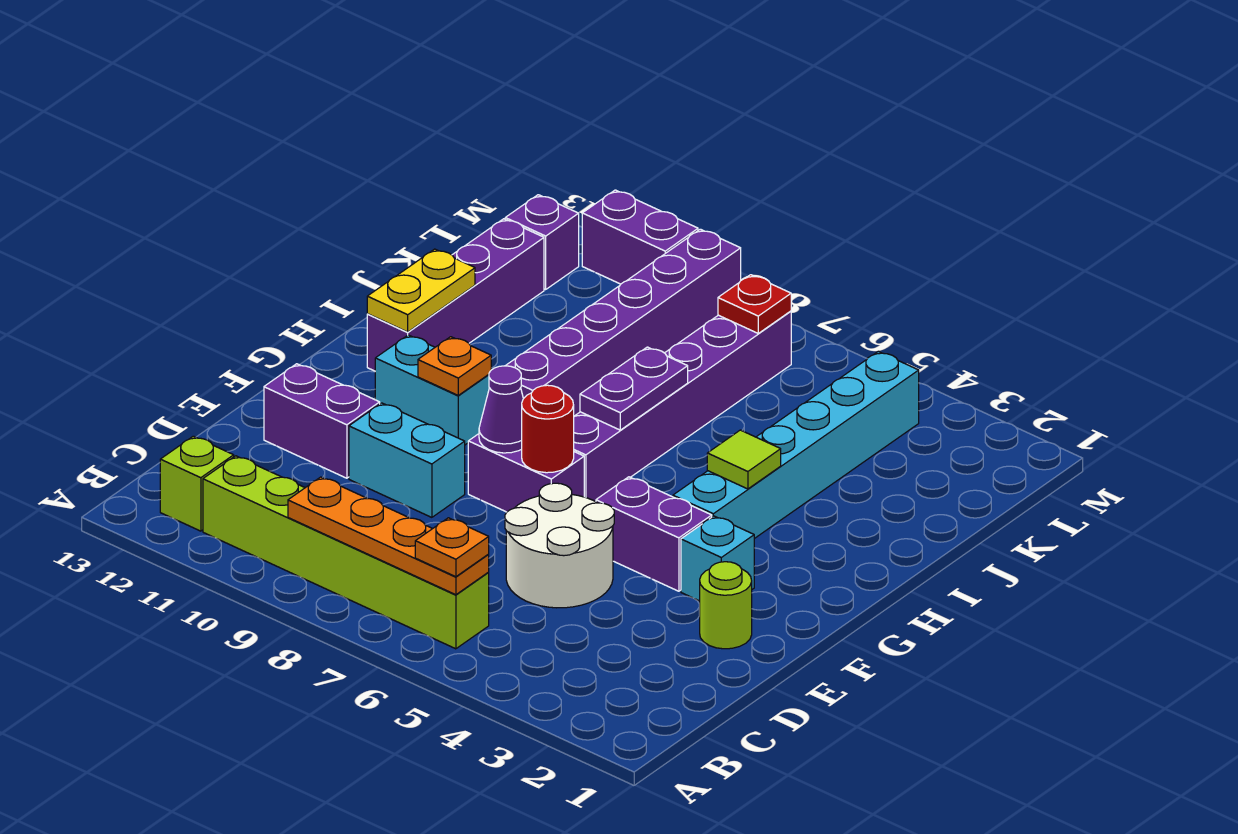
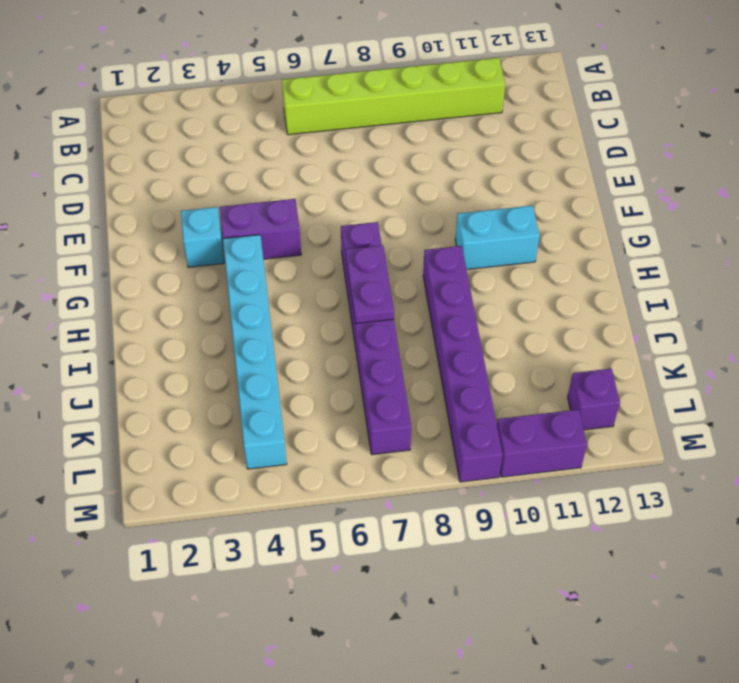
none -> lime brick B12 level 1
none -> white round brick D5:E6 level 1
none -> lime round brick E2 level 1

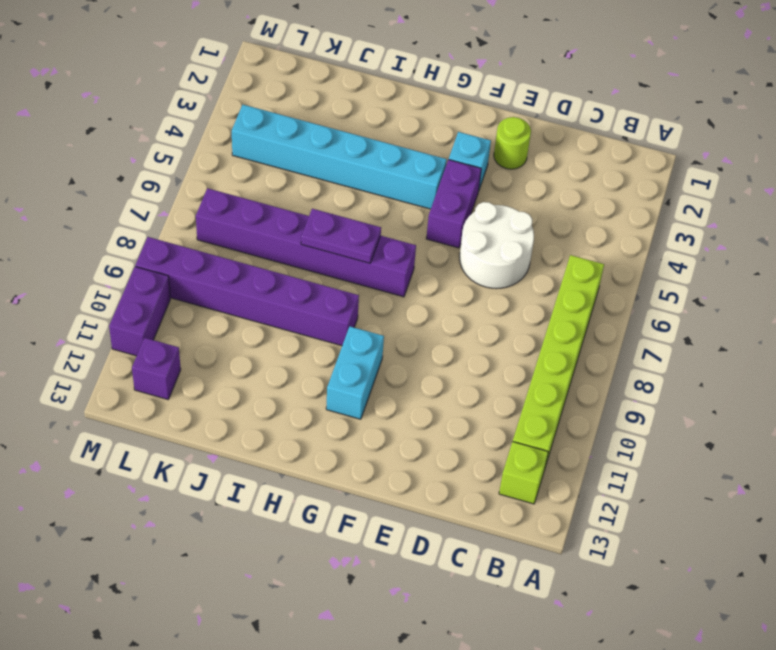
none -> cyan brick E9:E10 level 1
none -> purple brick E11:E12 level 1
none -> purple brick F7:F8 level 1

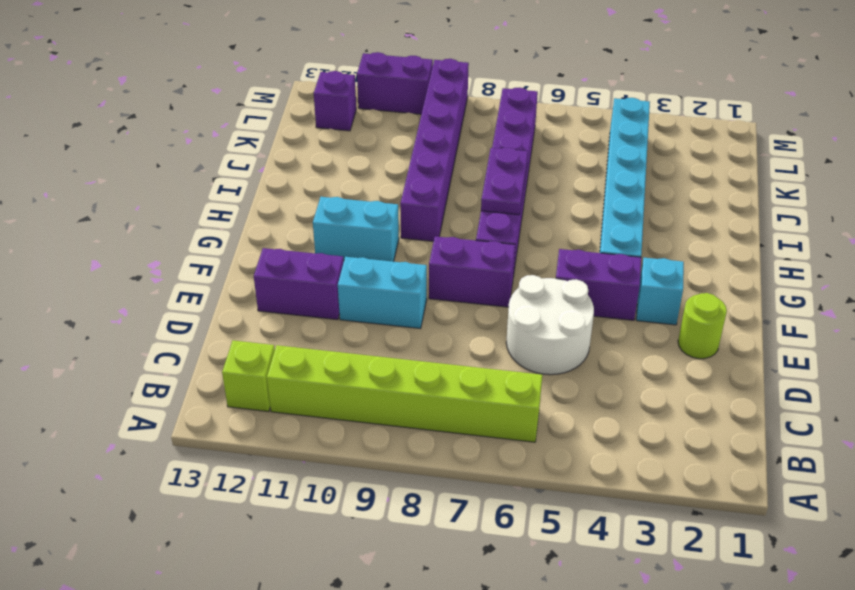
none -> purple brick H12:K12 level 1
none -> orange plate B6:B9 level 2
none -> red round brick F7 level 2

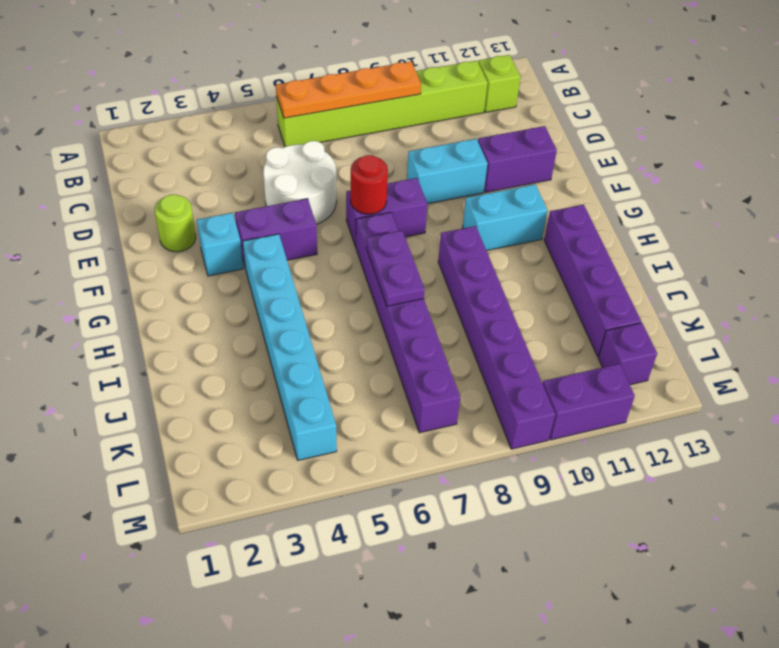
none -> purple cone F8 level 2
none -> orange plate G10 level 2
none -> lime tile H4 level 2

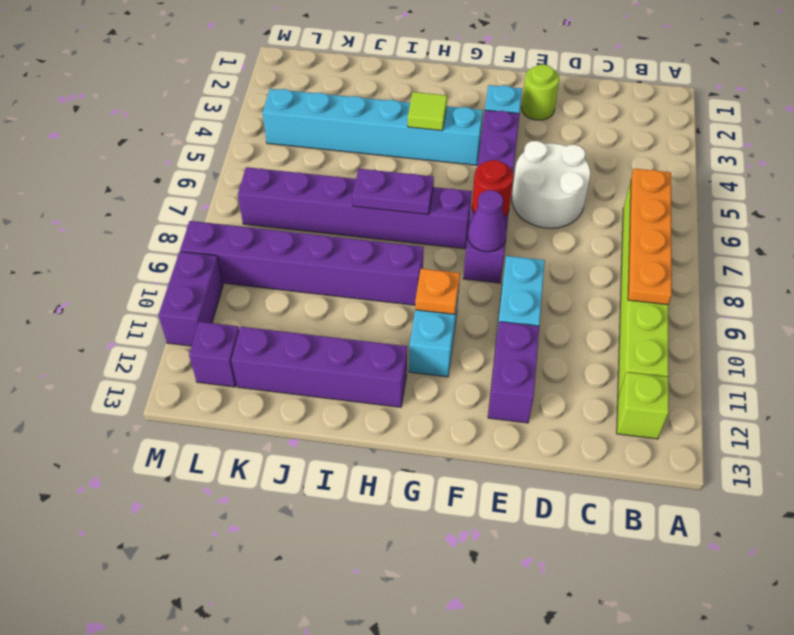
none -> yellow plate H12:I12 level 2
none -> red plate L7 level 2
none -> orange plate B6 level 3

